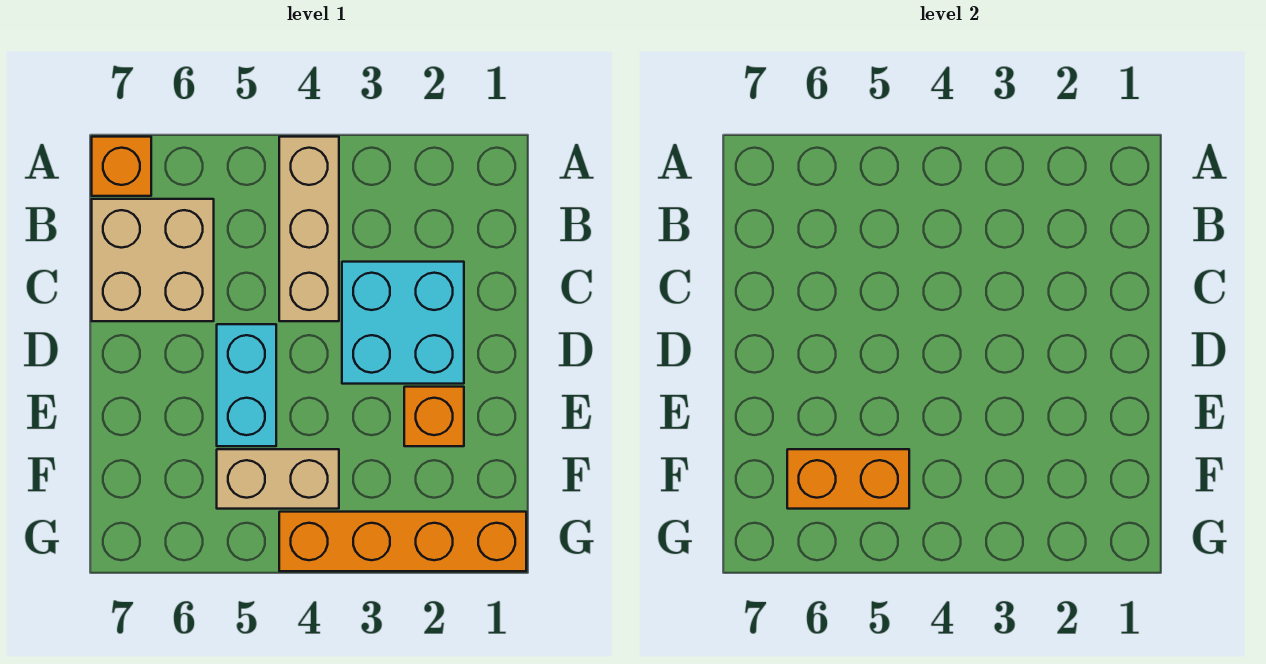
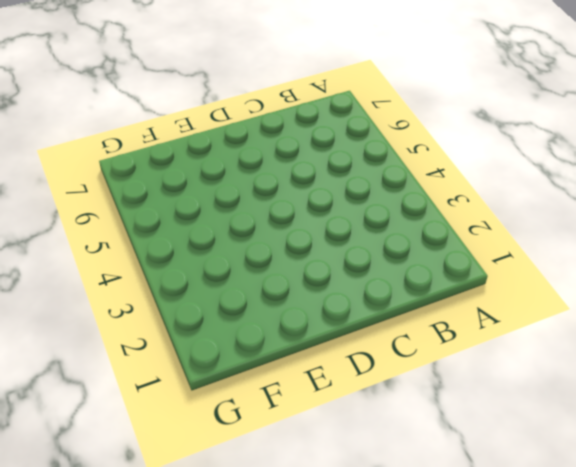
none -> tan brick A4:C4 level 1
none -> orange brick A7 level 1

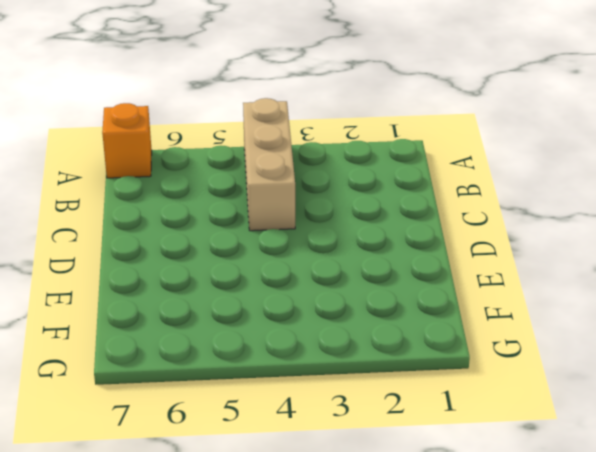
none -> tan brick B6:C7 level 1
none -> cyan brick C2:D3 level 1

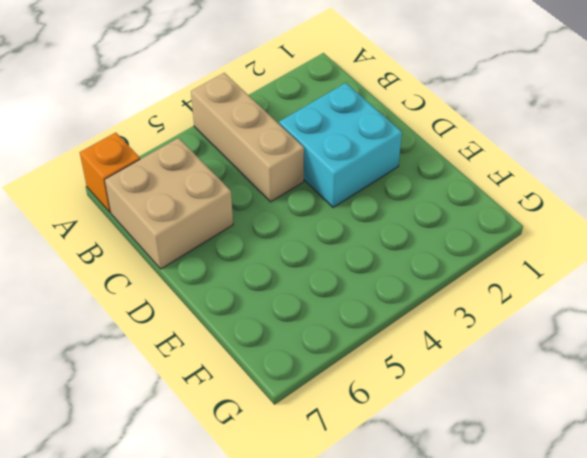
none -> cyan brick D5:E5 level 1
none -> orange brick E2 level 1

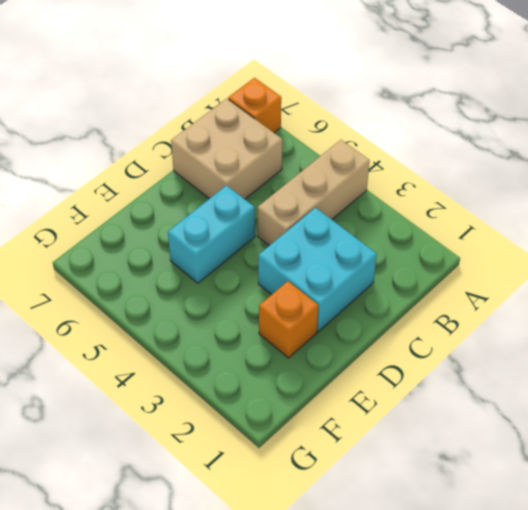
none -> tan brick F4:F5 level 1
none -> orange brick G1:G4 level 1

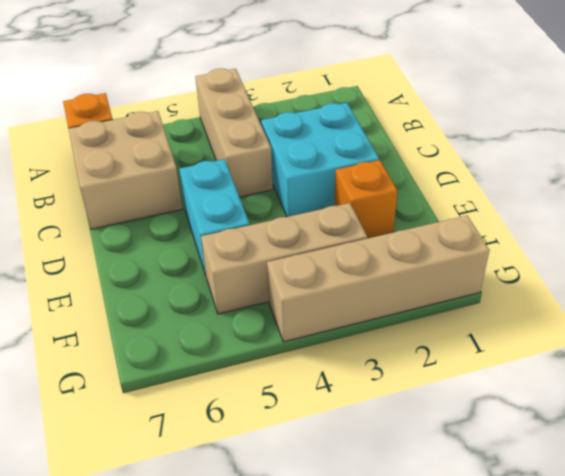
tan brick F3:F5 level 1 -> tan brick F4:F5 level 1
tan brick G1:G4 level 1 -> orange brick G1:G4 level 1
none -> orange brick F5:F6 level 2

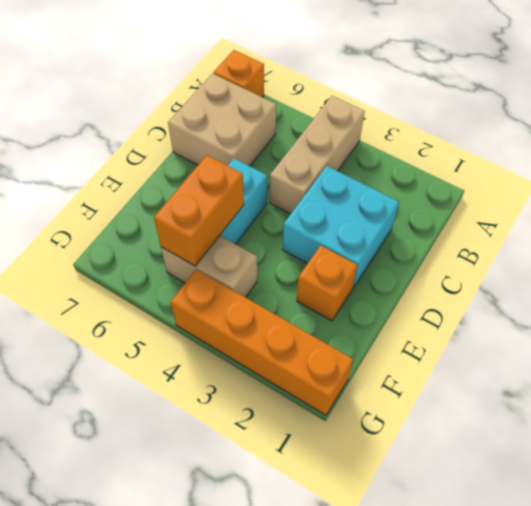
orange brick E5:F5 level 2 -> orange brick F5:F6 level 2

